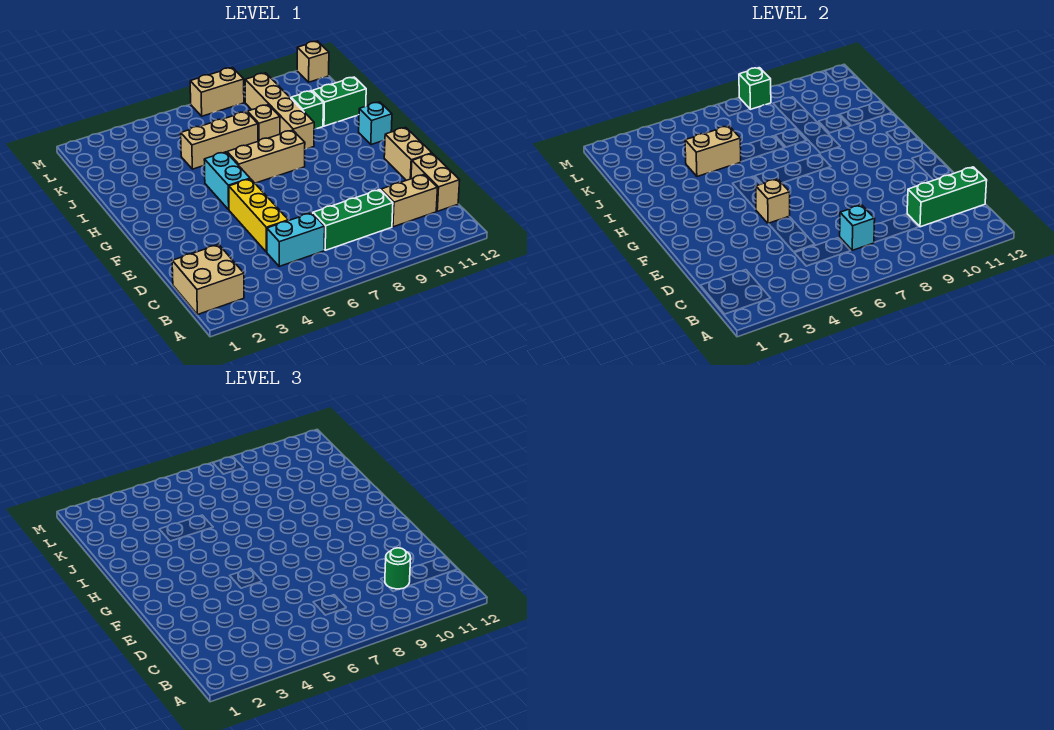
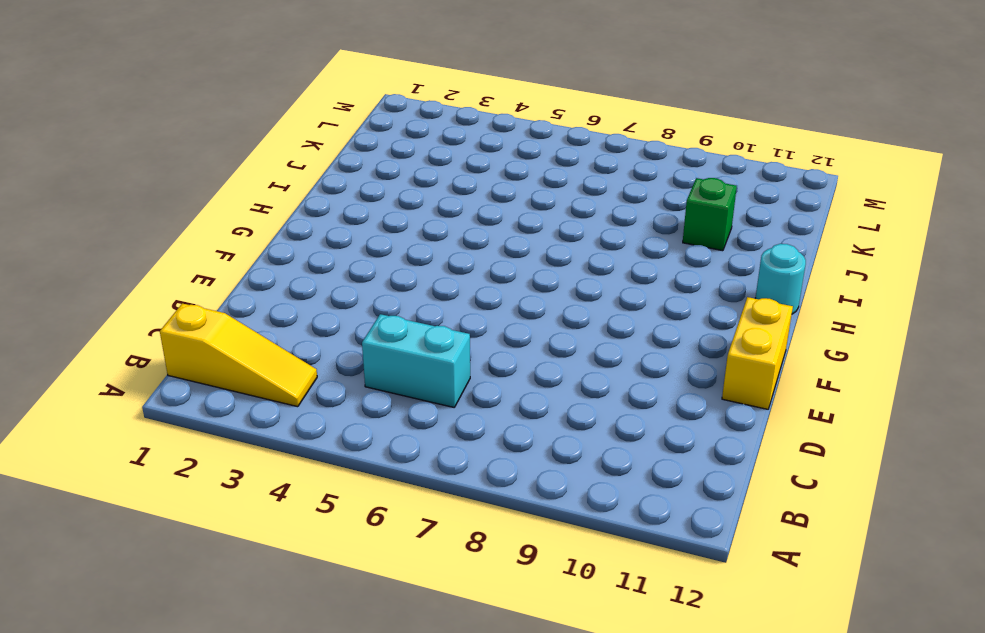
yellow slope B1:B3 level 1 top 1 -> tan brick B1:C2 level 1
yellow brick E12:F12 level 1 -> tan brick E12:F12 level 1
cyan round brick H12 level 1 -> cyan brick H12 level 1
none -> green brick C7:C9 level 1
none -> tan brick C10:C11 level 1
none -> tan brick C12:D12 level 1

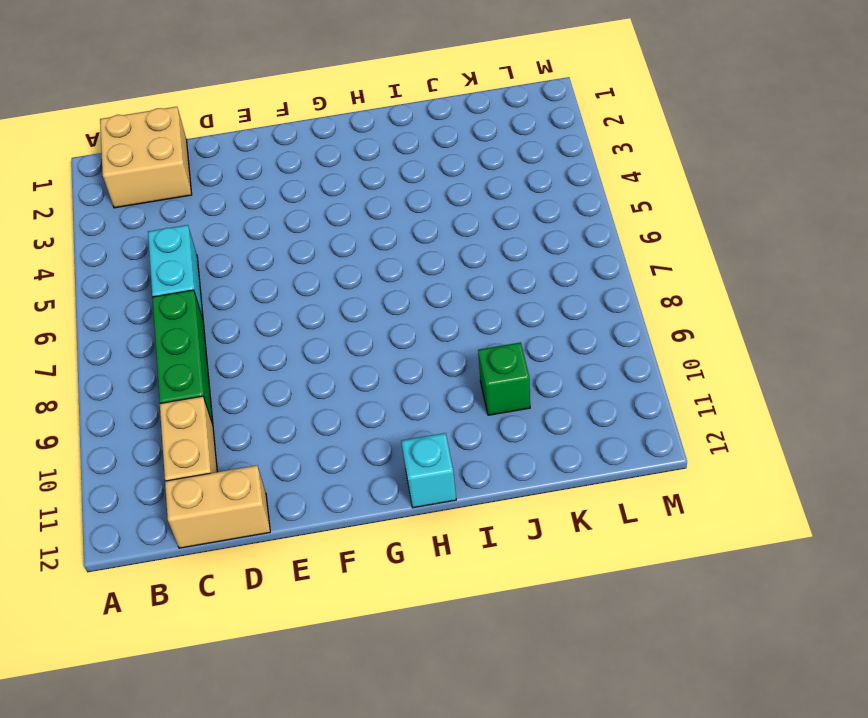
none -> yellow brick D5:F5 level 1
none -> tan brick E12:F12 level 1
none -> cyan brick G5:H5 level 1

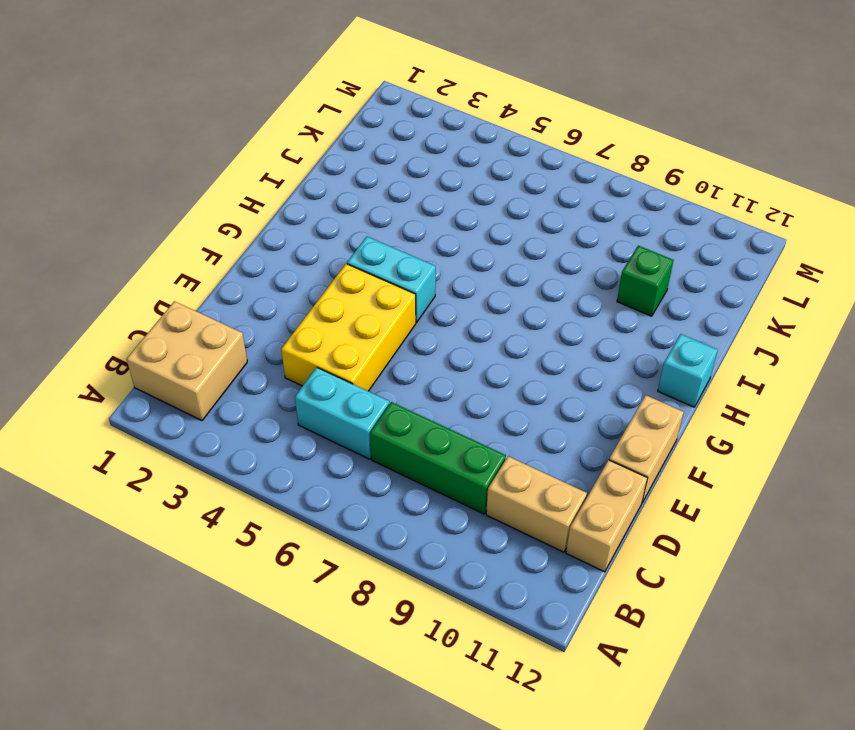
yellow brick D4:F5 level 1 -> yellow brick D5:F5 level 1
cyan brick G4:G5 level 1 -> cyan brick G5:H5 level 1
none -> tan brick H6:H8 level 1
none -> tan brick I9:L9 level 1
none -> tan brick J5:J7 level 1

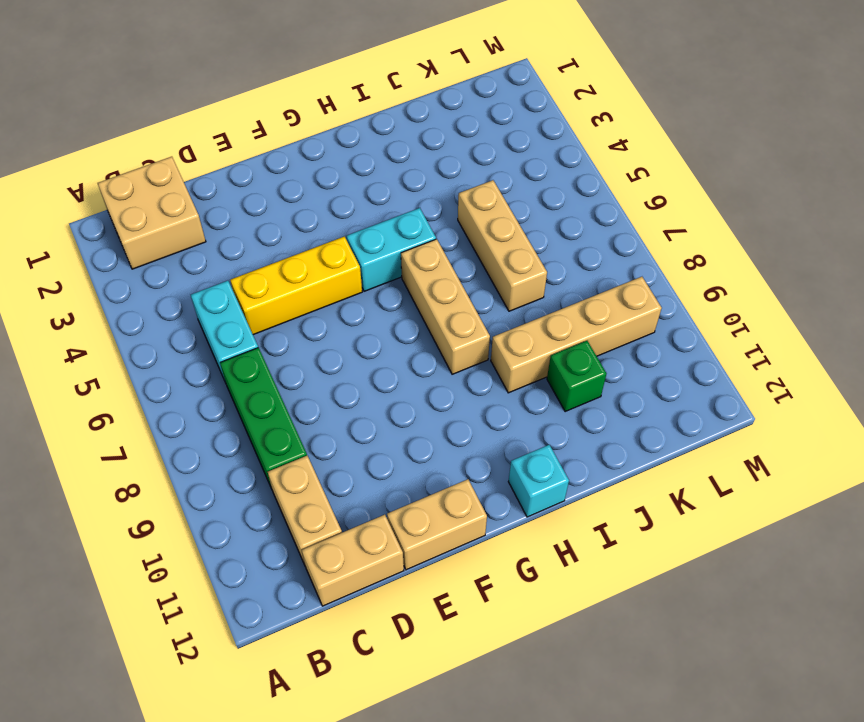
none -> tan brick J8 level 1
none -> green brick J11:J12 level 1
none -> tan brick M7:M8 level 1

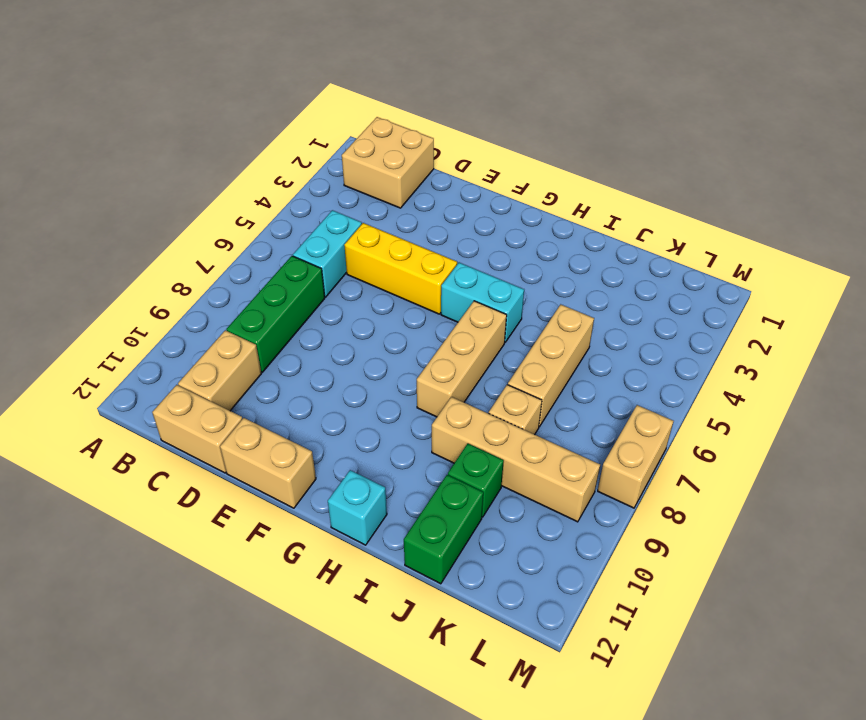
none -> tan brick M12 level 1
none -> cyan brick C7 level 2
none -> green brick C10:C12 level 2

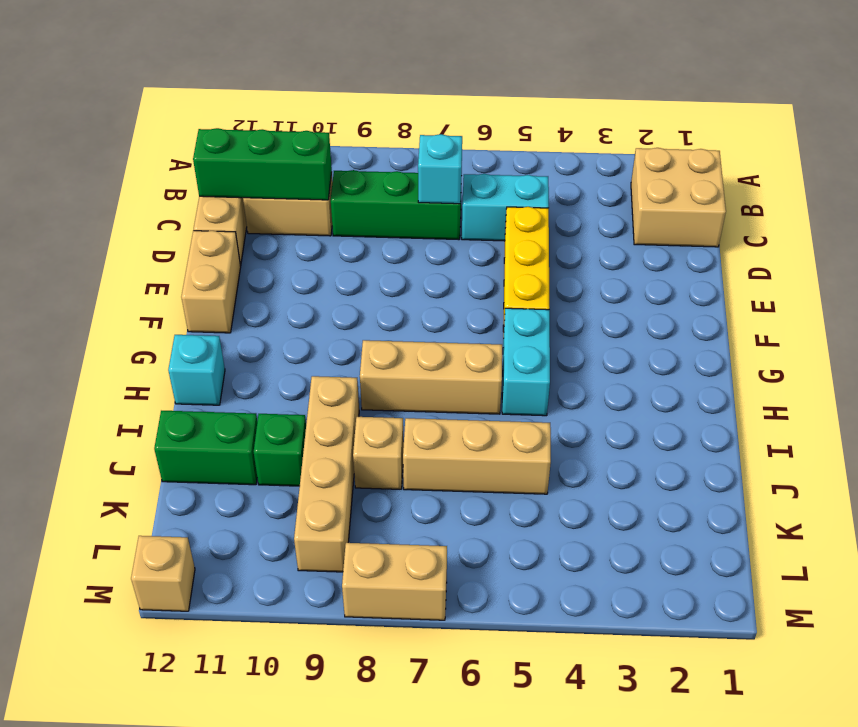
none -> tan brick F5 level 2
none -> tan brick J4:J5 level 2
none -> green brick M8 level 2

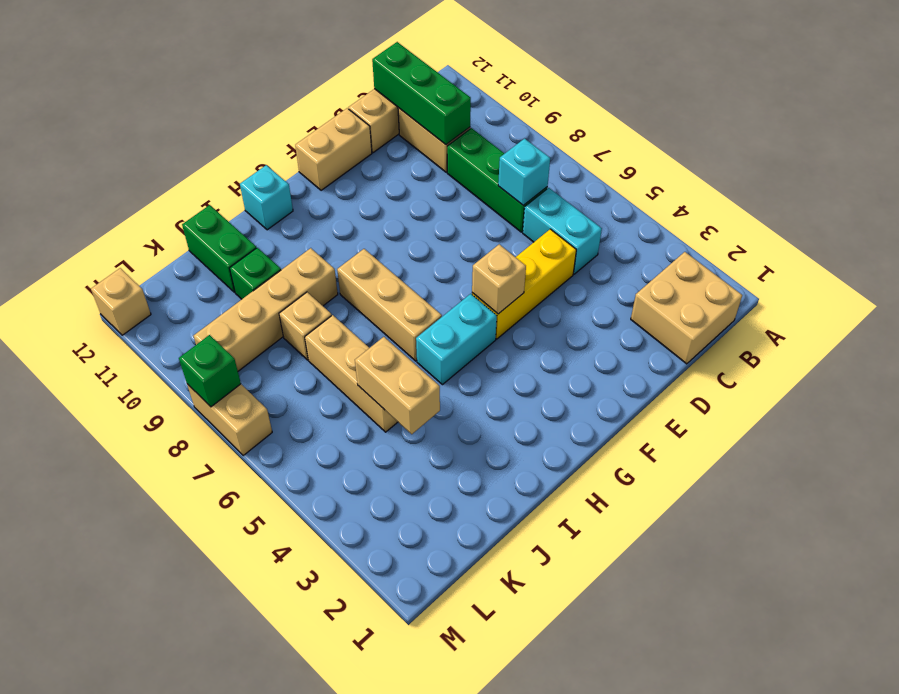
none -> green round brick C10 level 3

